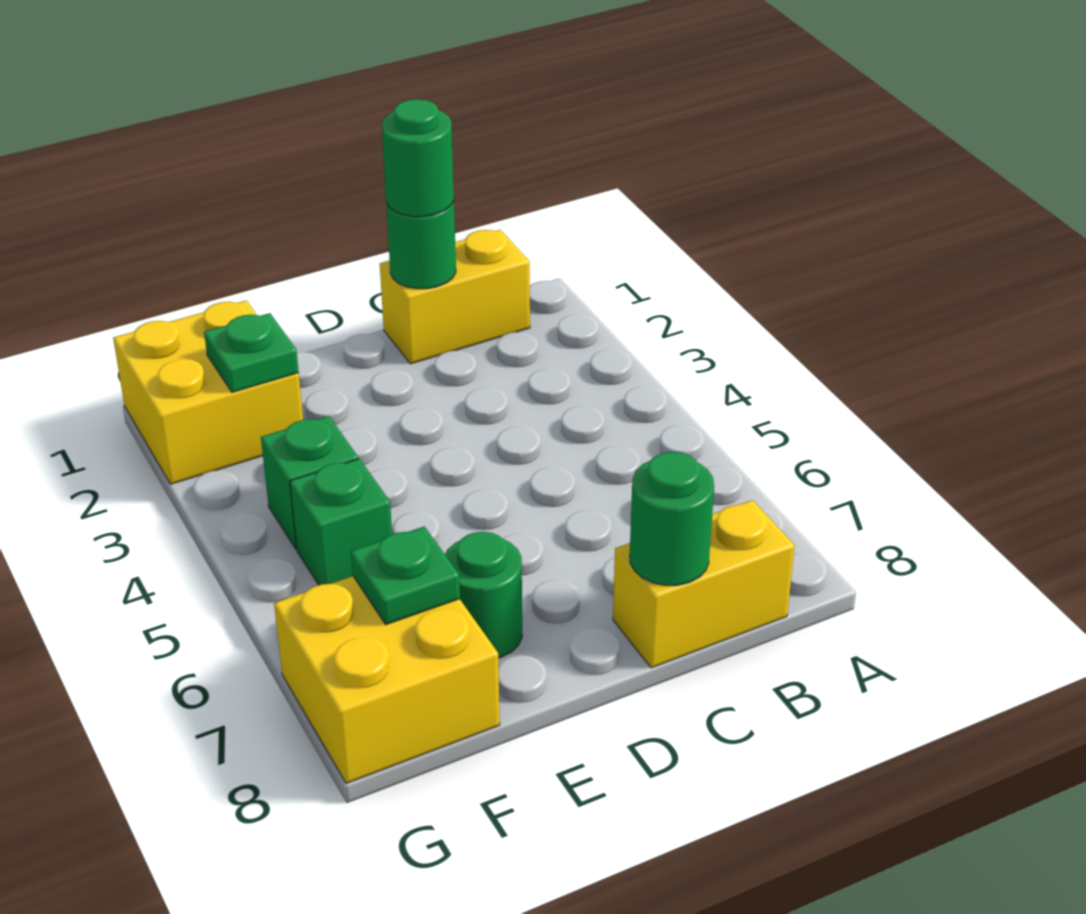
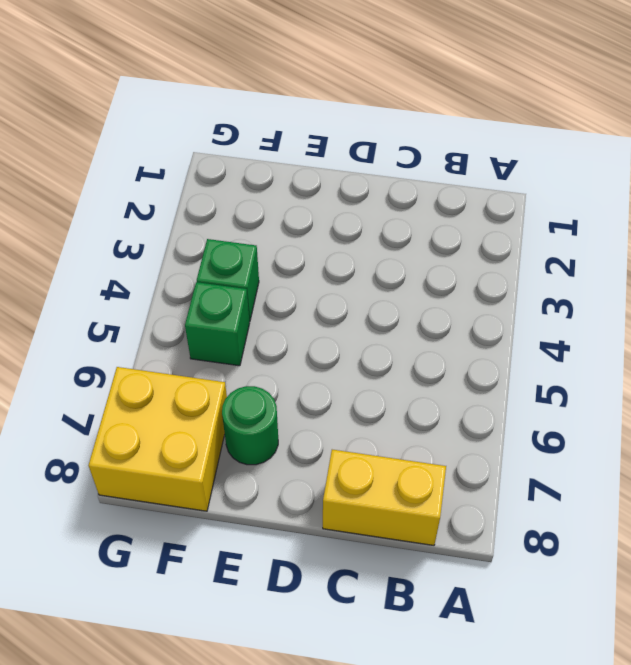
none -> yellow brick B1:C1 level 1
none -> yellow brick F1:G2 level 1
none -> green round brick C1 level 2

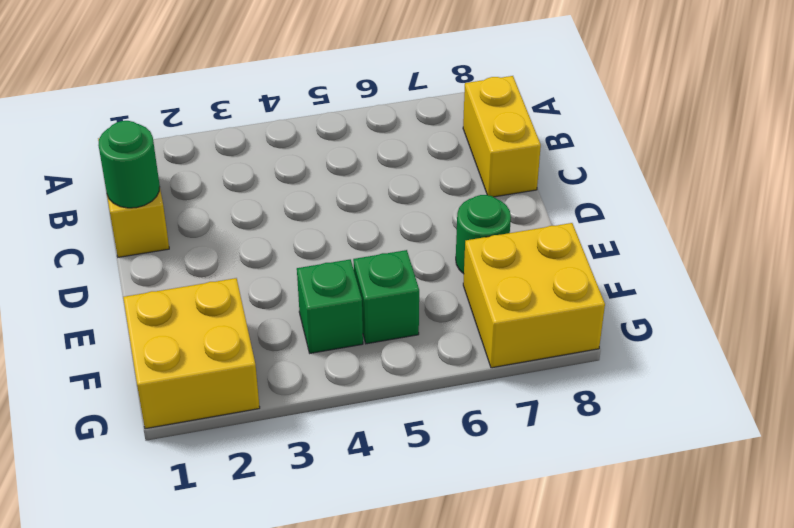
none -> green round brick C8 level 2
none -> green plate F2 level 2
none -> green plate F7 level 2

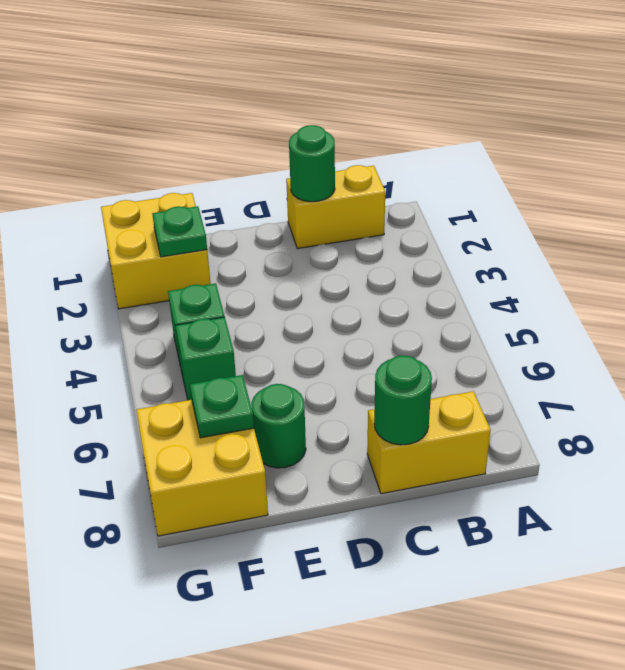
none -> green round brick C1 level 3

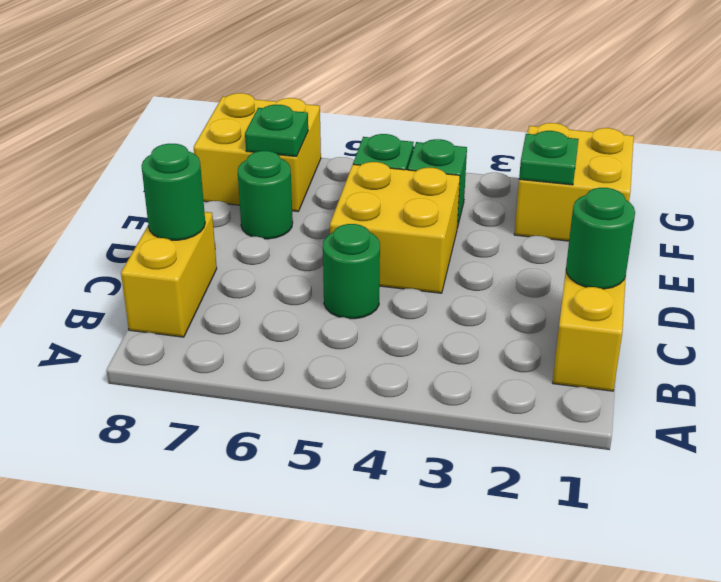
green round brick C5 level 1 -> green round brick C1 level 3
yellow brick D4:E5 level 1 -> none

